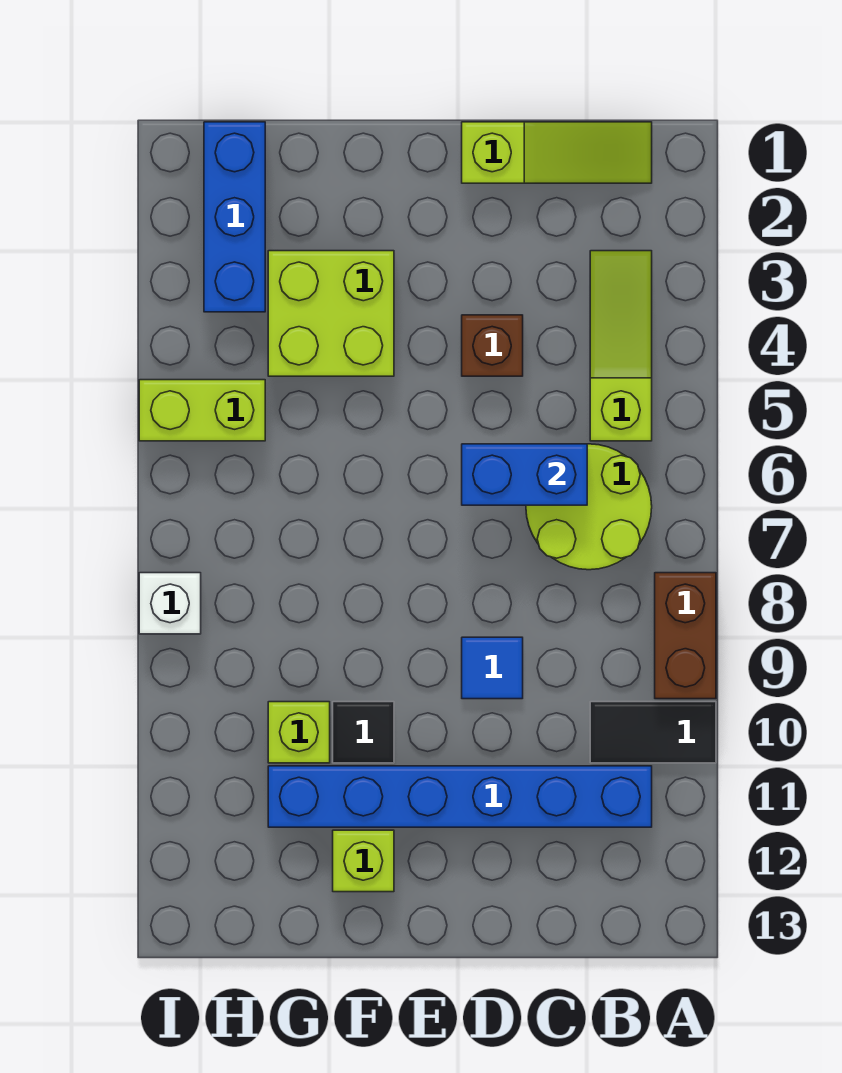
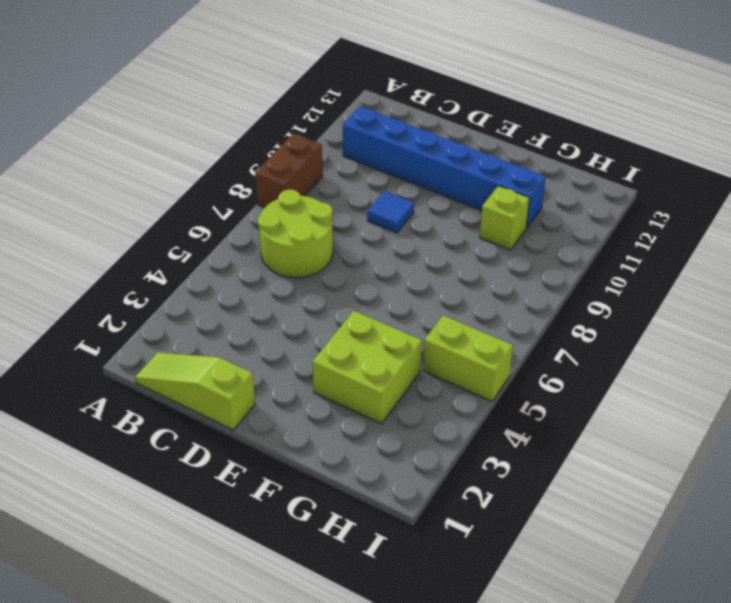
none -> black tile A10:B10 level 1
none -> lime slope B3:B5 level 1 top 5
none -> brown brick D4 level 1

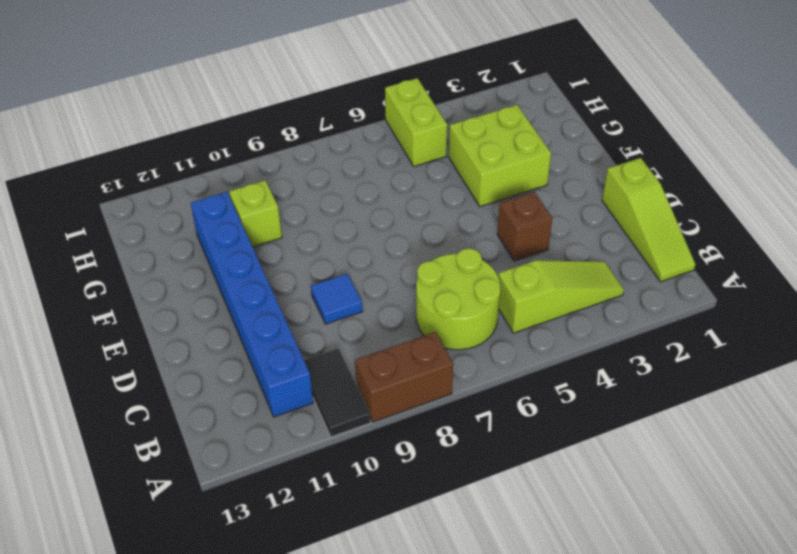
none -> black tile F10 level 1
none -> lime brick F12 level 1
none -> blue brick H1:H3 level 1

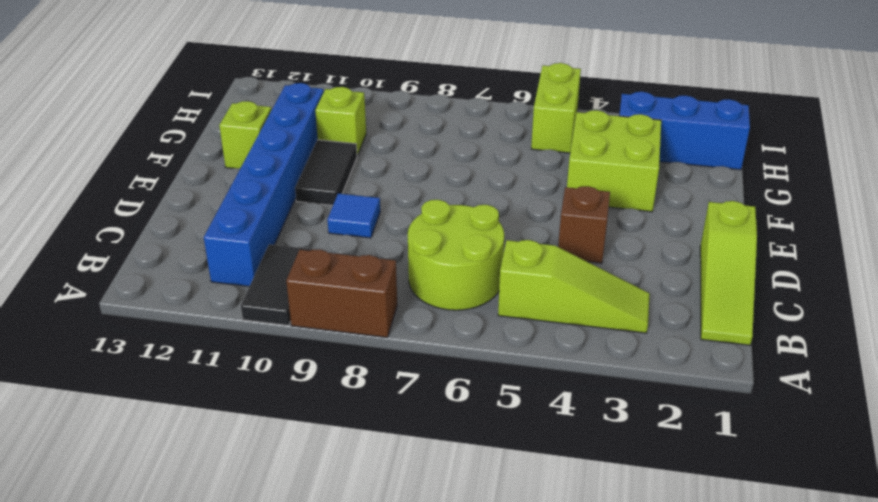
black tile E10:F10 level 1 -> black tile F10 level 1
none -> white brick I8 level 1
none -> blue brick C6:D6 level 2

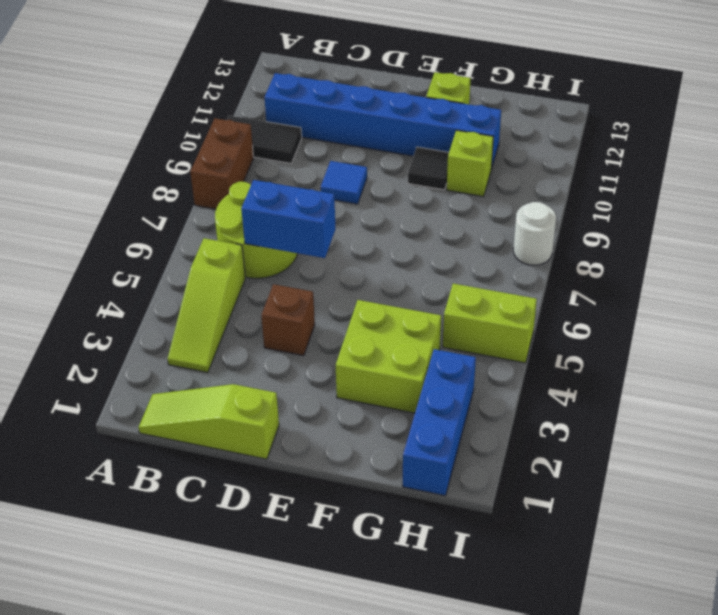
white round brick I8 level 1 -> white brick I8 level 1

